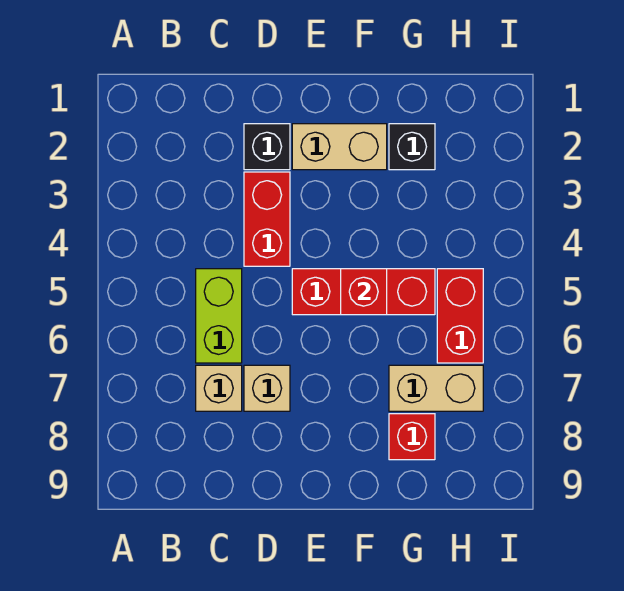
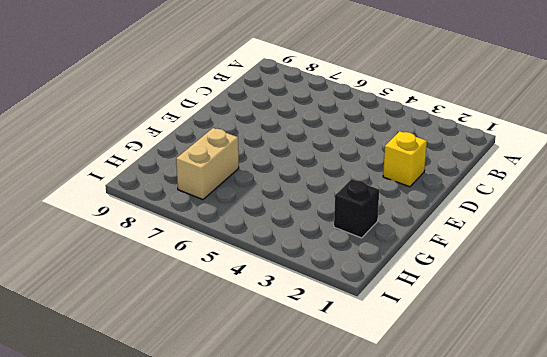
yellow brick D2 level 1 -> black brick D2 level 1
none -> lime brick C5:C6 level 1
none -> tan brick C7 level 1
none -> red brick D3:D4 level 1

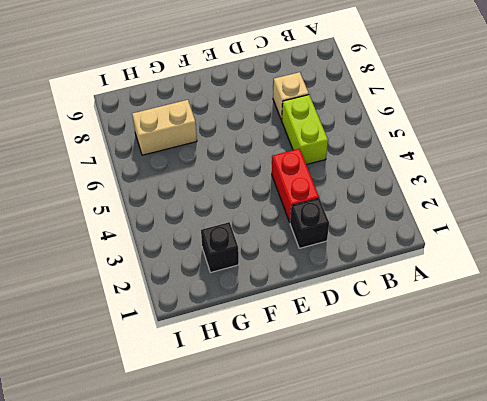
none -> tan brick D7 level 1
none -> tan brick E2:F2 level 1
none -> red brick E5:G5 level 1

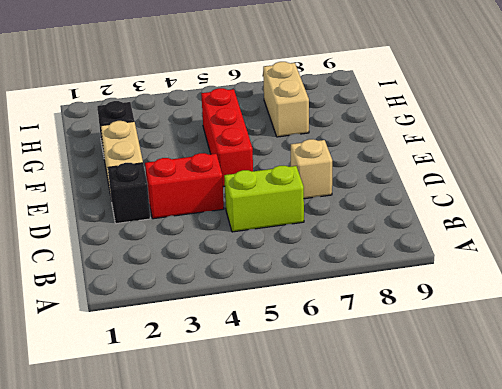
none -> tan brick C7 level 1
none -> red brick G8 level 1
none -> red brick H5:H6 level 1

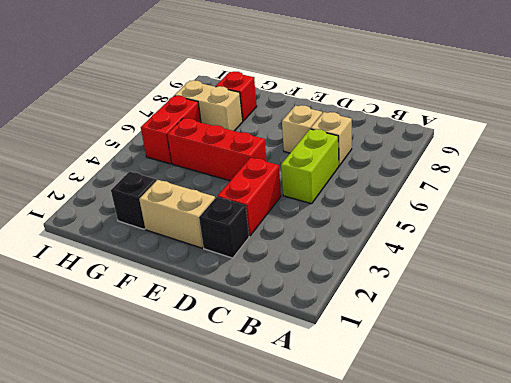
none -> red brick F5 level 2

